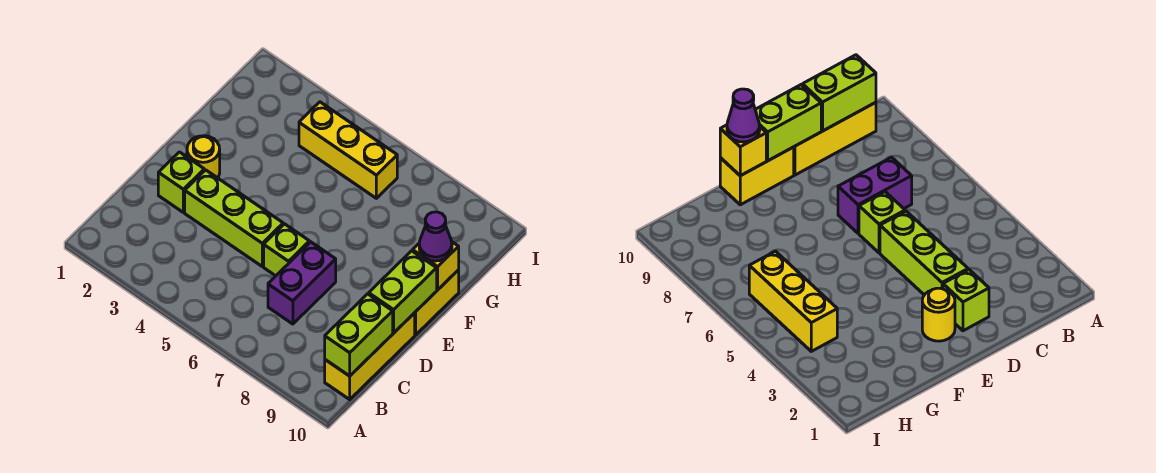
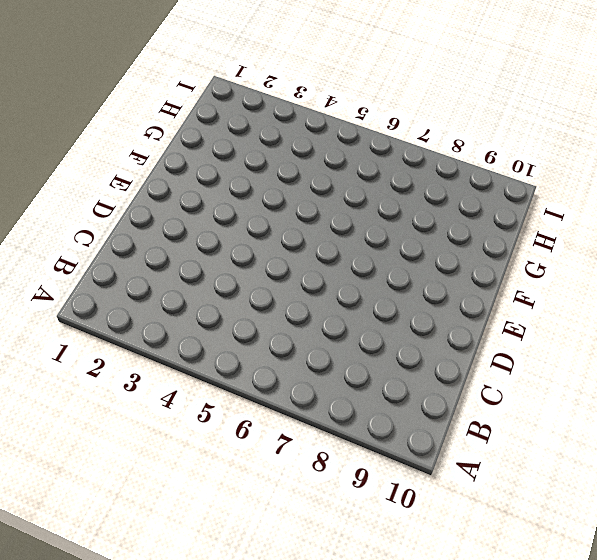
none -> yellow brick B10:D10 level 1
none -> purple brick C7:D7 level 1
none -> lime brick D2 level 1

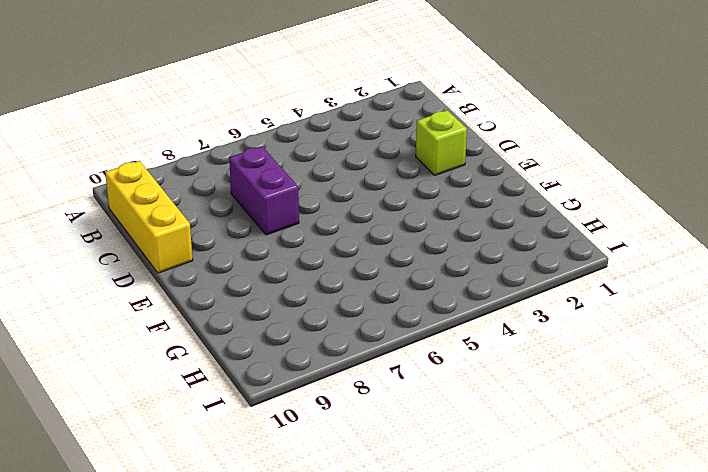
none -> lime brick D3:D5 level 1
none -> lime brick D6 level 1
none -> yellow round brick E2 level 1

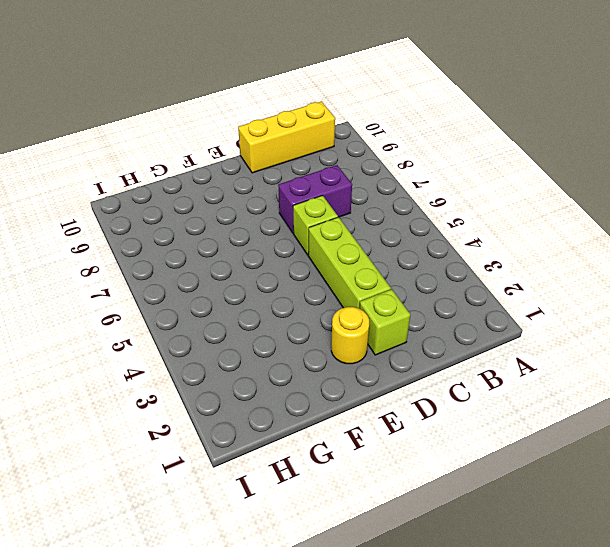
none -> yellow brick E10:F10 level 1
none -> yellow brick H4:H6 level 1
none -> lime brick B10:C10 level 2

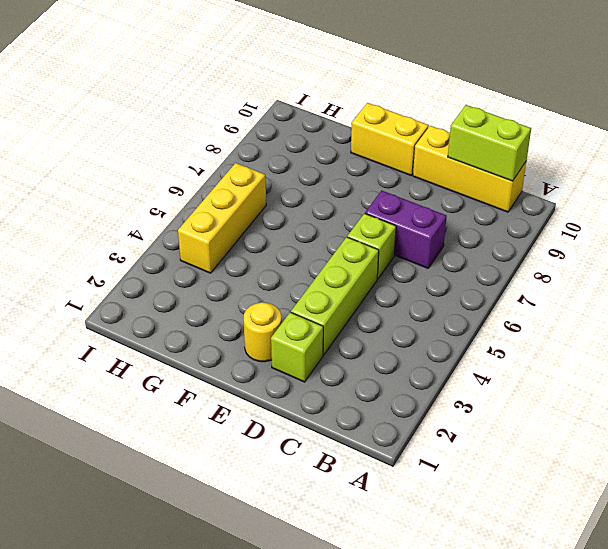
none -> lime brick D10:E10 level 2
none -> yellow brick F10 level 2
none -> purple cone F10 level 3

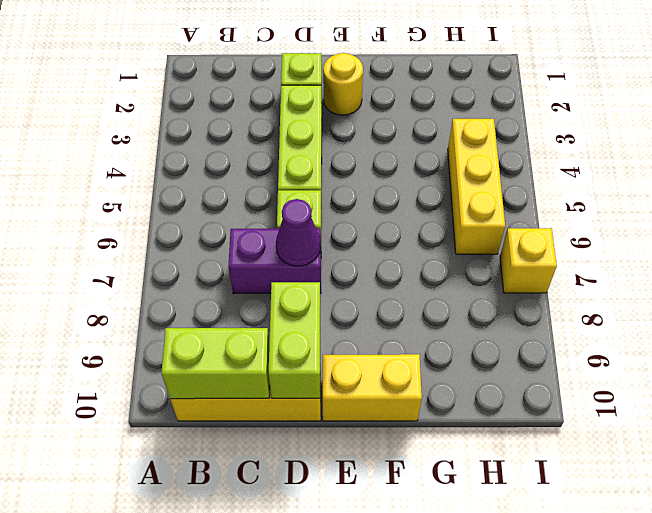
purple cone D7 level 2 -> purple cone F10 level 3
lime brick D9:D10 level 2 -> lime brick D10:E10 level 2
yellow brick I7 level 1 -> yellow brick F10 level 2

